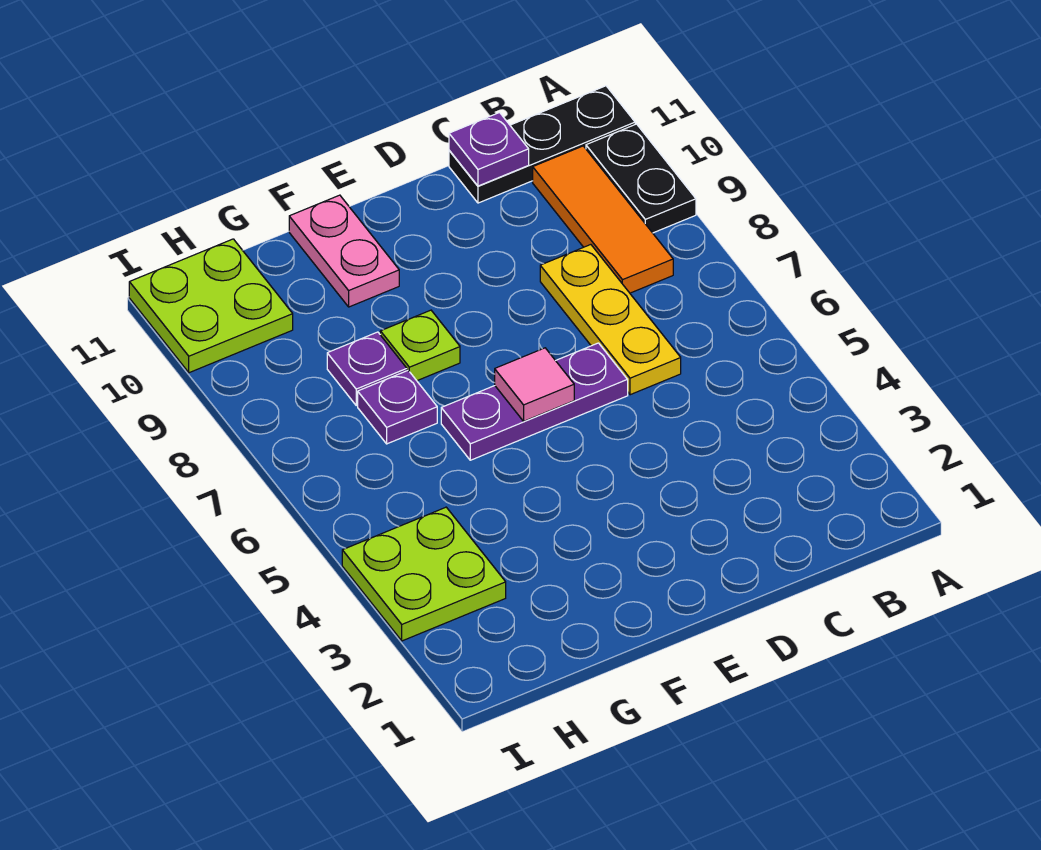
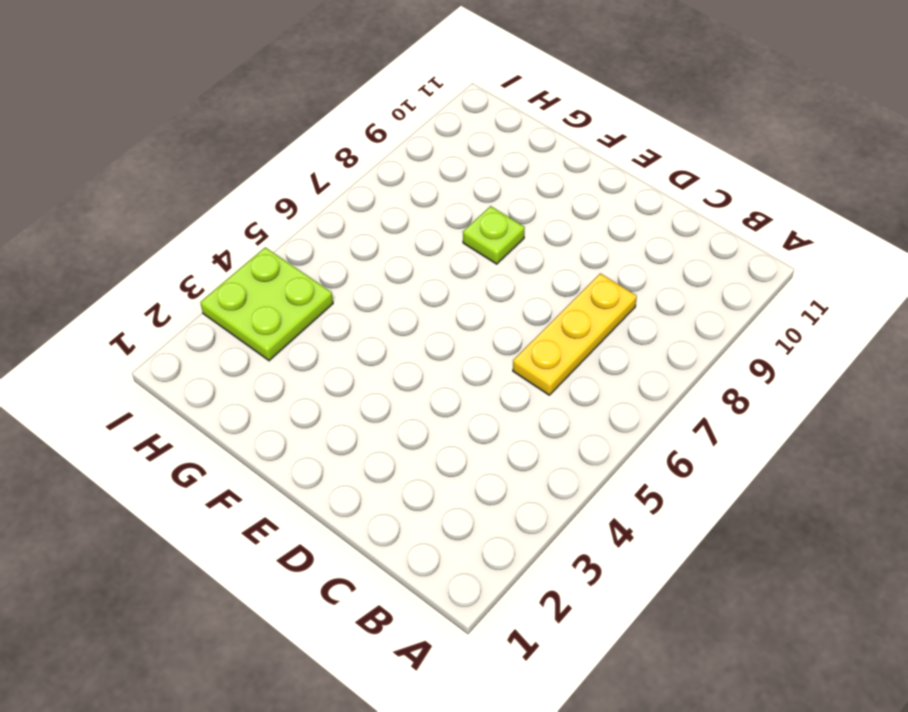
none -> black plate A9:A10 level 1
none -> black plate A11:C11 level 1
none -> orange tile B8:B10 level 1

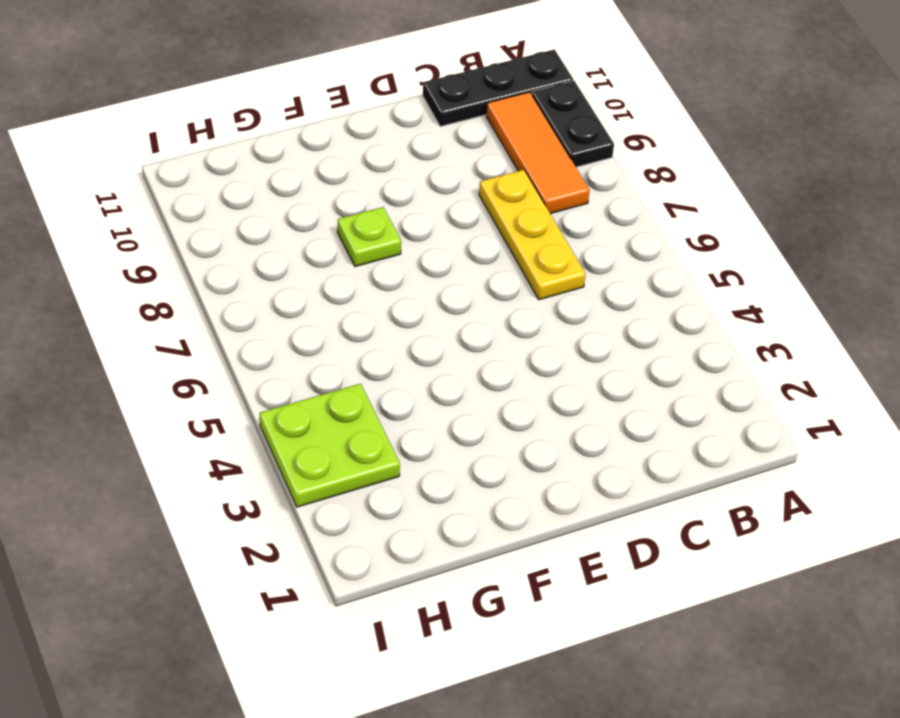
none -> purple plate D6:F6 level 1
none -> pink plate F10:F11 level 1
none -> purple plate G7 level 1

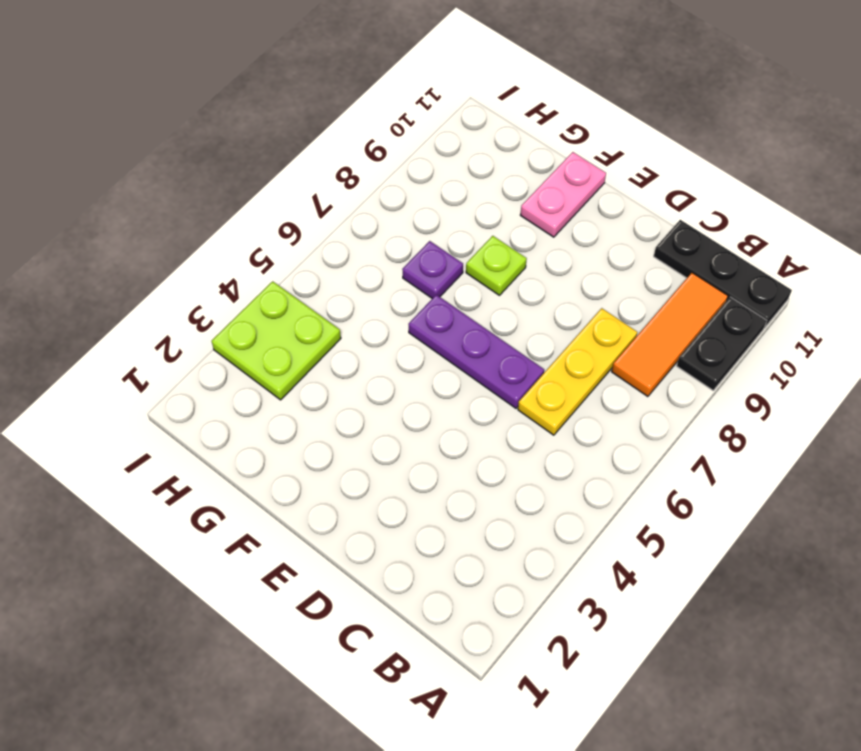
none -> purple plate G8 level 1
none -> lime plate H10:I11 level 1
none -> purple plate C11 level 2

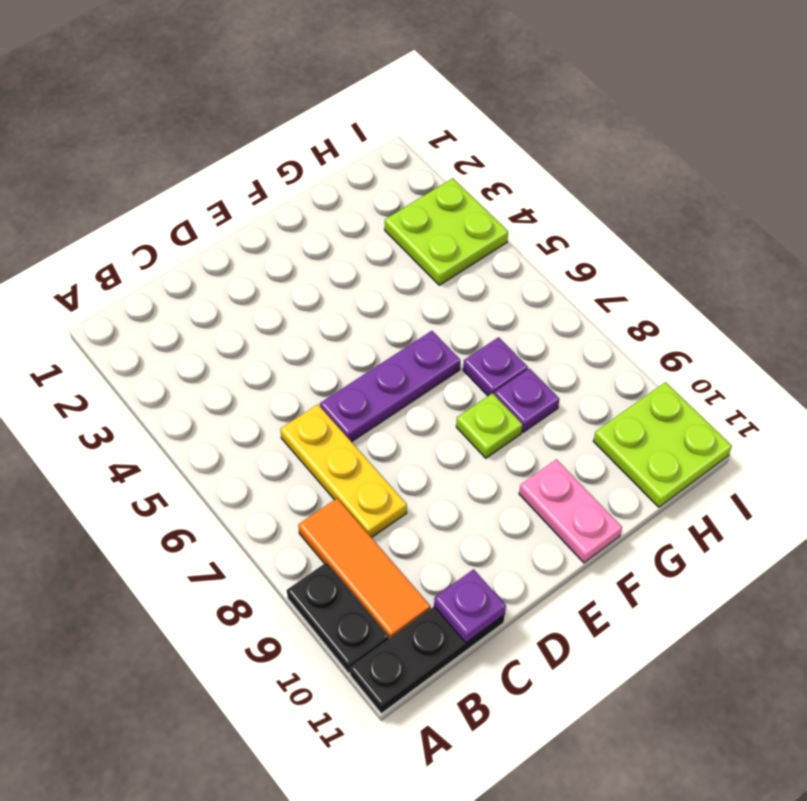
none -> pink tile E6 level 2

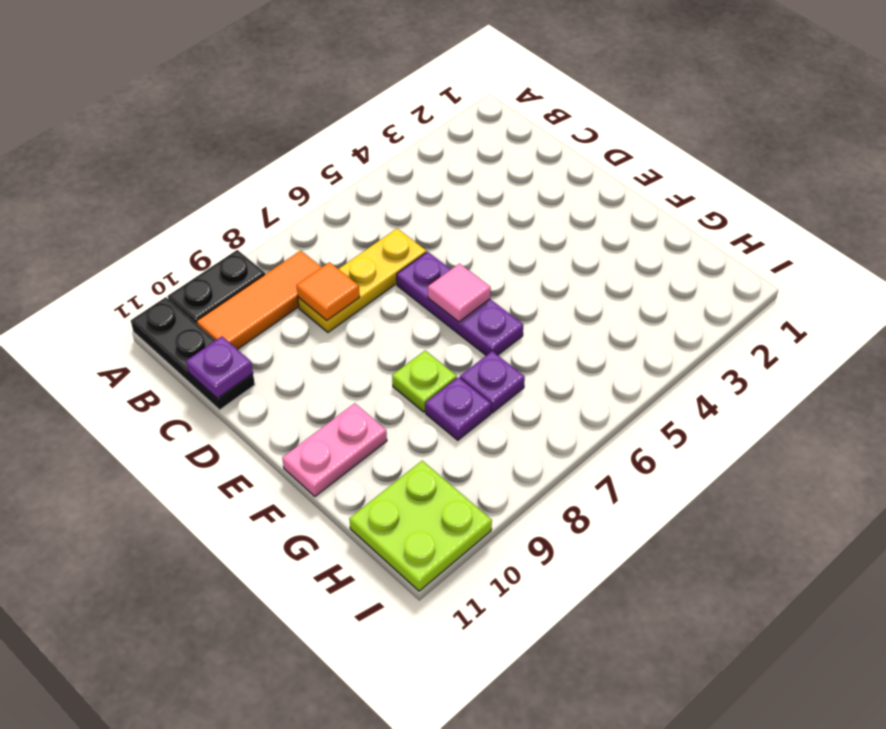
orange tile C8 level 2 -> none
none -> lime plate H3:I4 level 1

